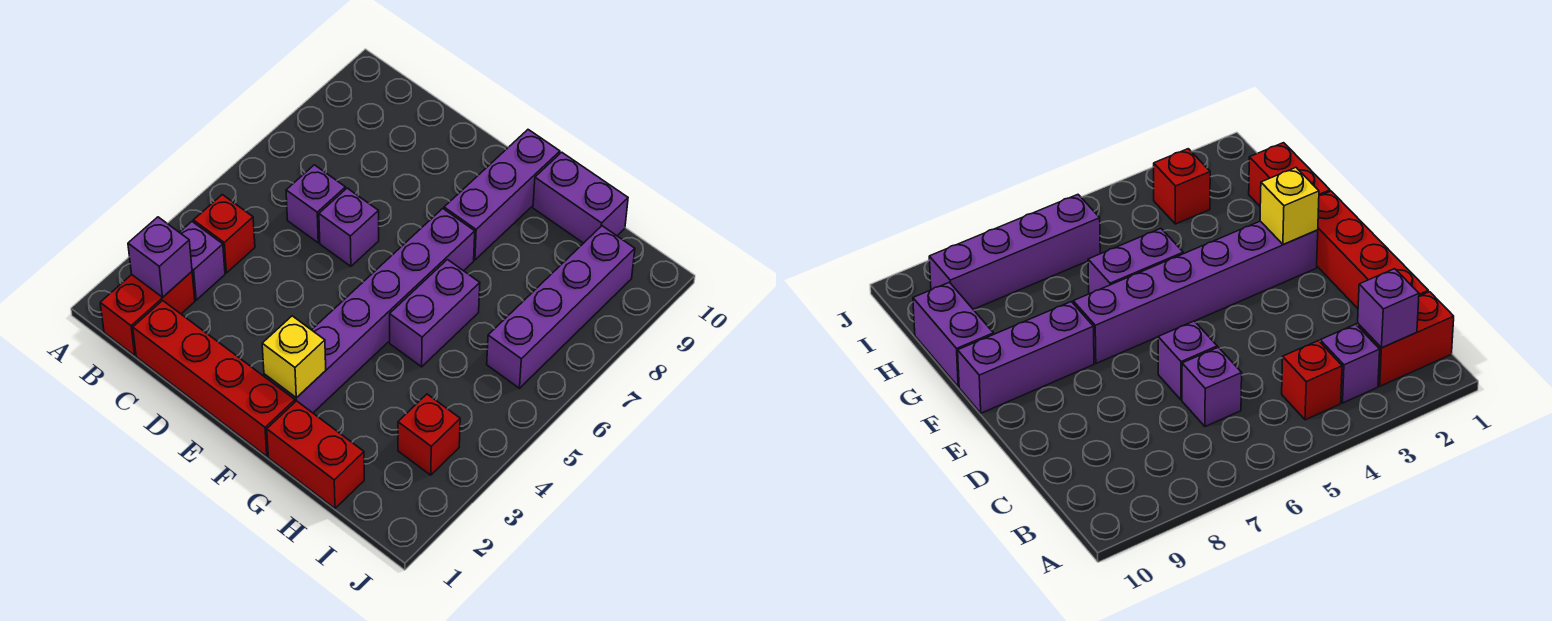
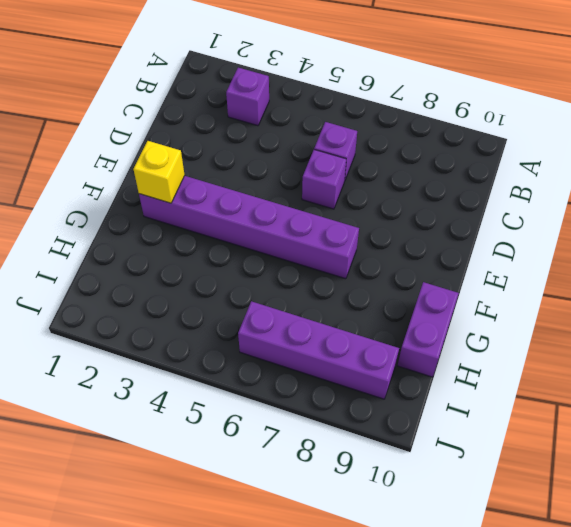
none -> red brick B1:B2 level 1
none -> red brick B4 level 1
none -> red brick C1:F1 level 1

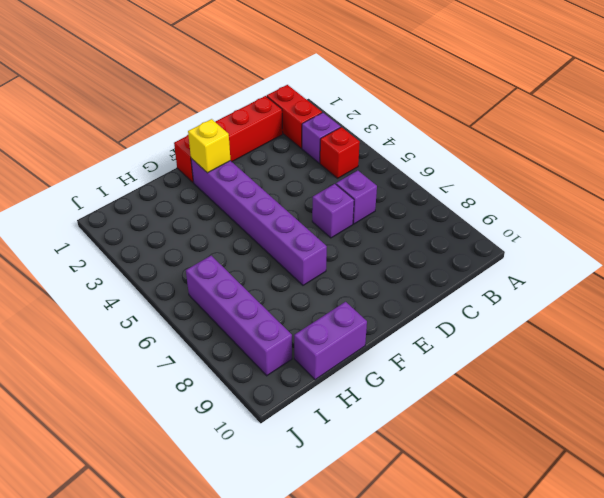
none -> purple brick F8:F10 level 1
none -> red brick G1:H1 level 1
none -> purple brick G5:G6 level 1

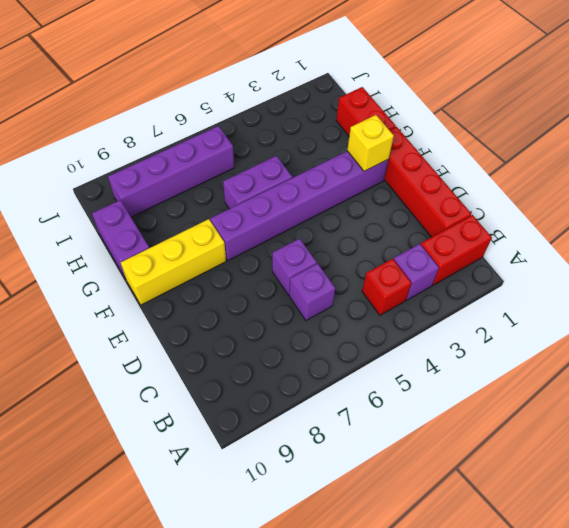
yellow brick F8:F10 level 1 -> purple brick F8:F10 level 1
none -> red brick I3 level 1
none -> purple brick B2 level 2

